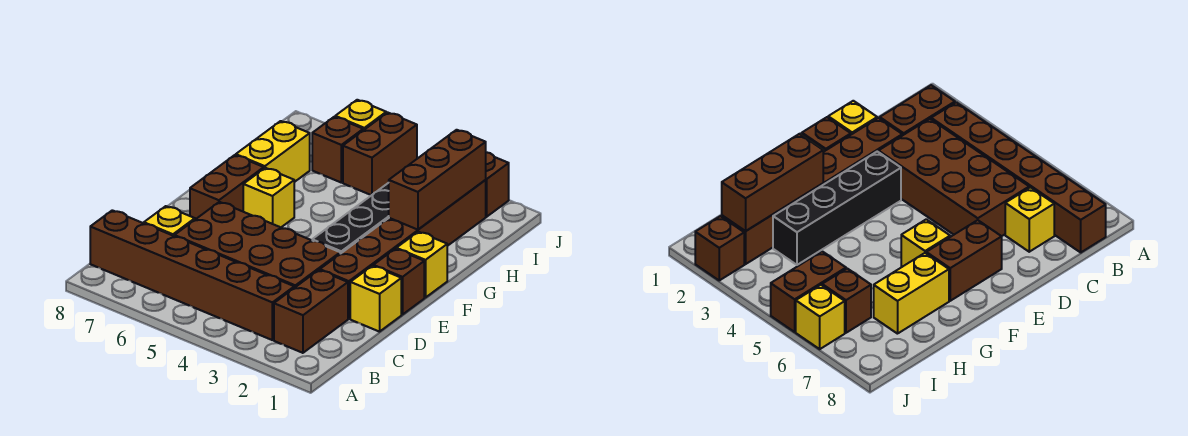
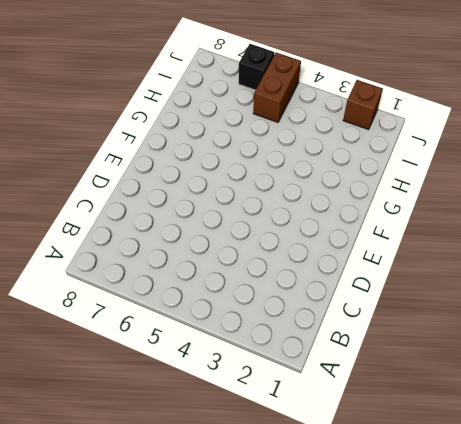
black brick J6 level 1 -> yellow brick J6 level 1
none -> brown brick B2:C2 level 1
none -> brown brick B3:B8 level 1
none -> brown brick C3:D6 level 1

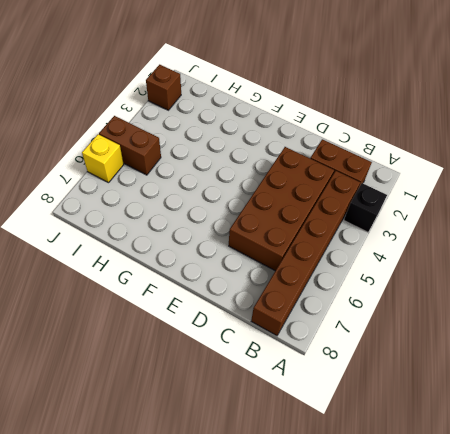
black brick A3 level 1 -> none
none -> yellow brick C7 level 1
none -> yellow brick D1 level 1
none -> brown brick D2:I2 level 1

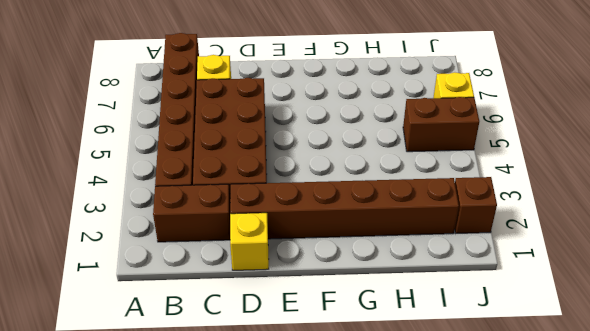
none -> brown brick E1 level 1
none -> black brick E3:H3 level 1
none -> brown brick E7:F7 level 1

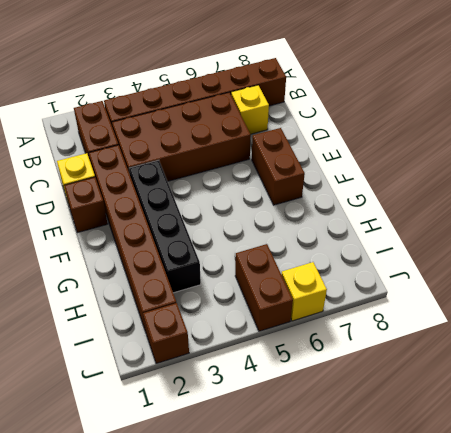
none -> yellow brick F1 level 1
none -> yellow brick F6 level 1
none -> yellow brick G7:H7 level 1

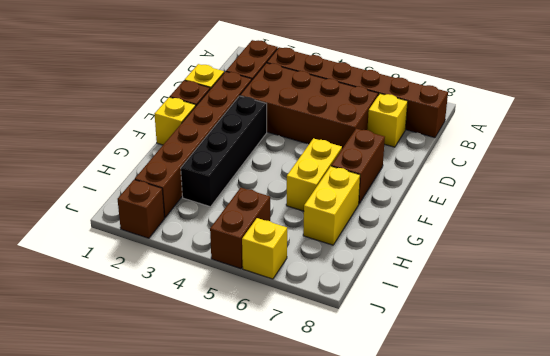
yellow brick F6:G6 level 1 -> yellow brick F6 level 1
none -> brown brick I6 level 1
none -> brown brick G2:I2 level 2

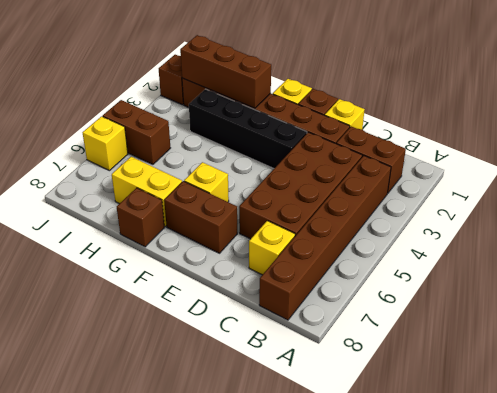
brown brick G8 level 1 -> brown brick I6 level 1

